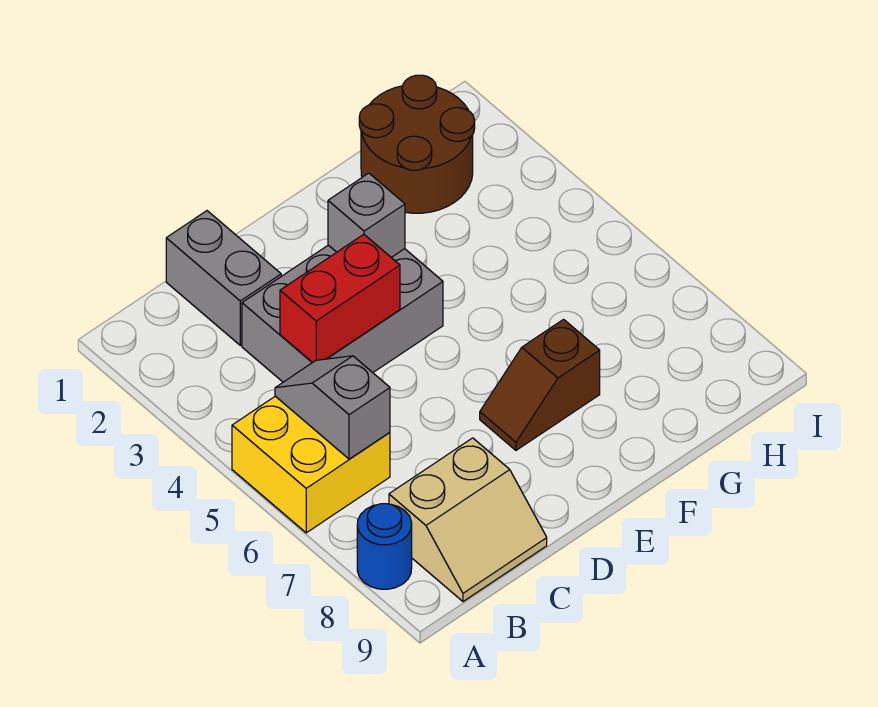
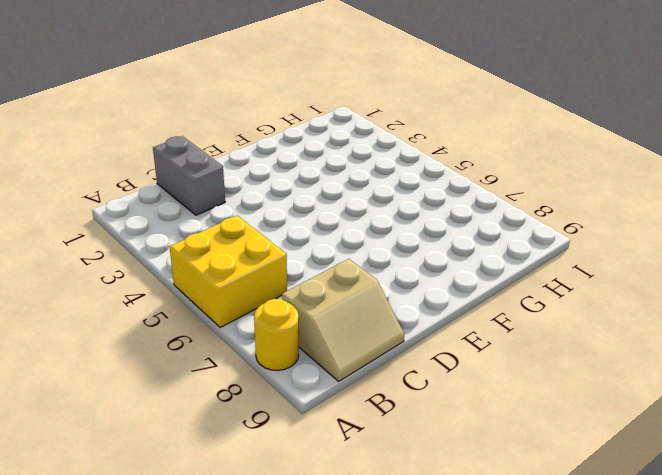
yellow round brick A8 level 1 -> blue round brick A8 level 1
none -> grey brick C3:E4 level 1
none -> brown slope E7:F7 level 1 top F

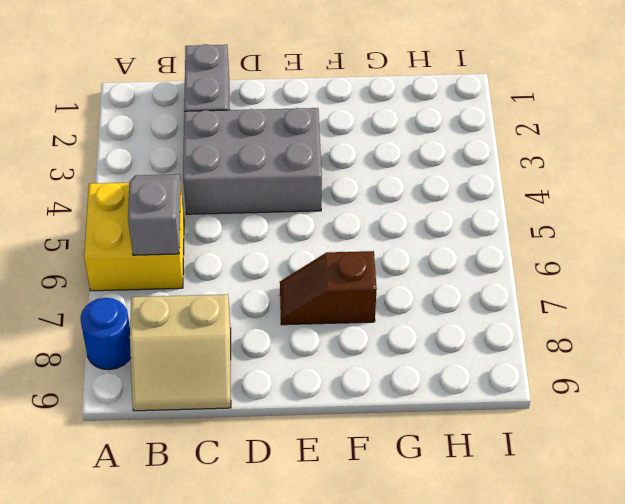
none -> brown round brick G1:H2 level 1
none -> red brick C4:D4 level 2

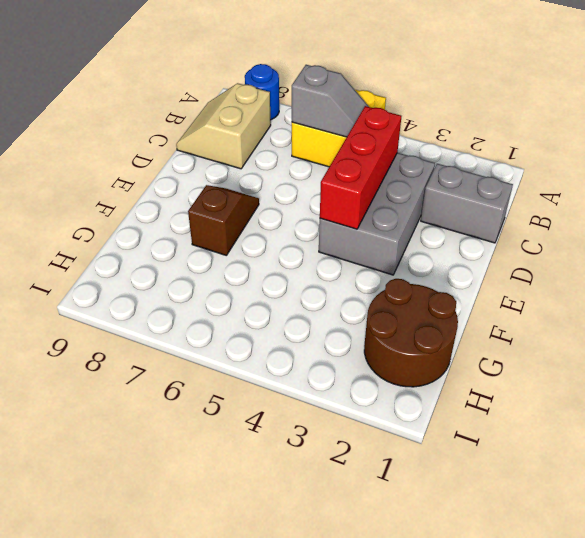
red brick C4:E4 level 2 -> red brick C4:D4 level 2
none -> grey brick E3 level 2

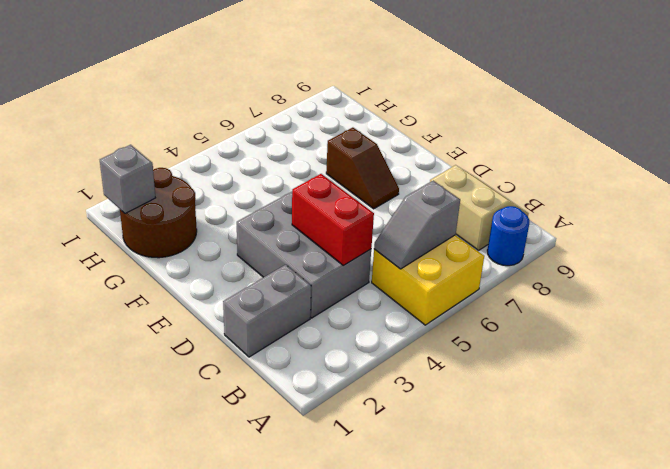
grey brick H1 level 2 -> grey brick E3 level 2

